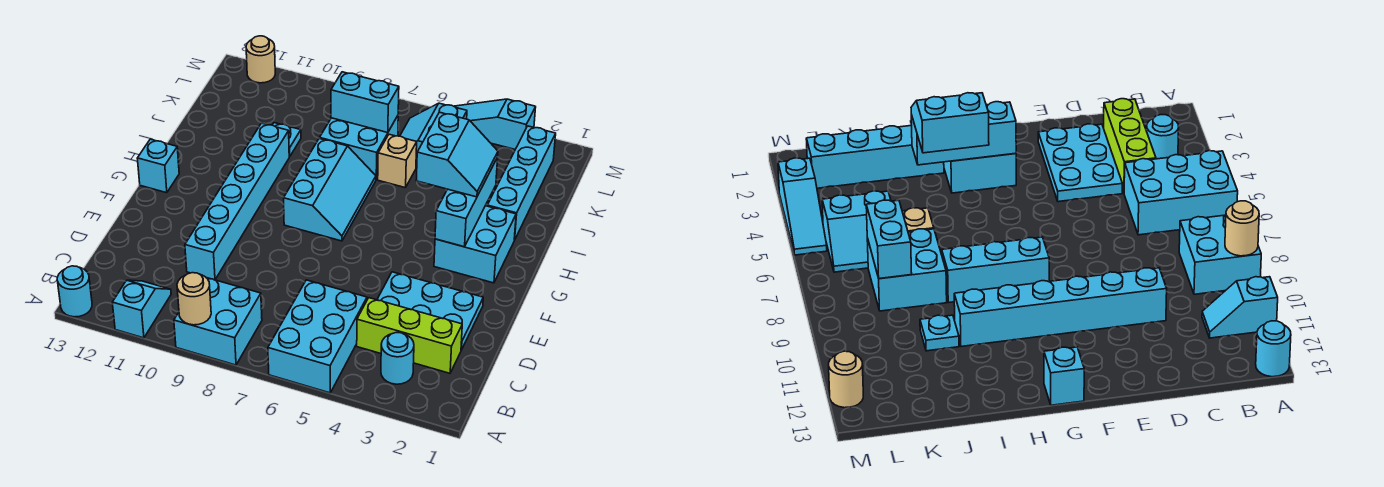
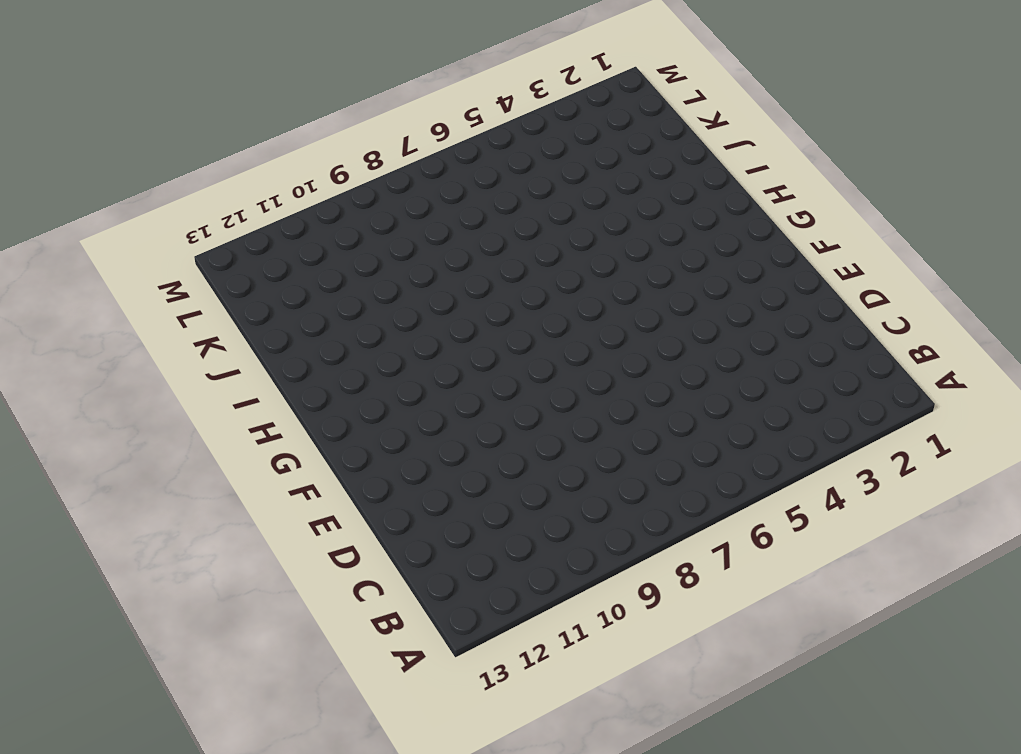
none -> cyan brick A5:C6 level 1
none -> cyan brick A8:B9 level 1
none -> cyan slope A11:B11 level 1 top A

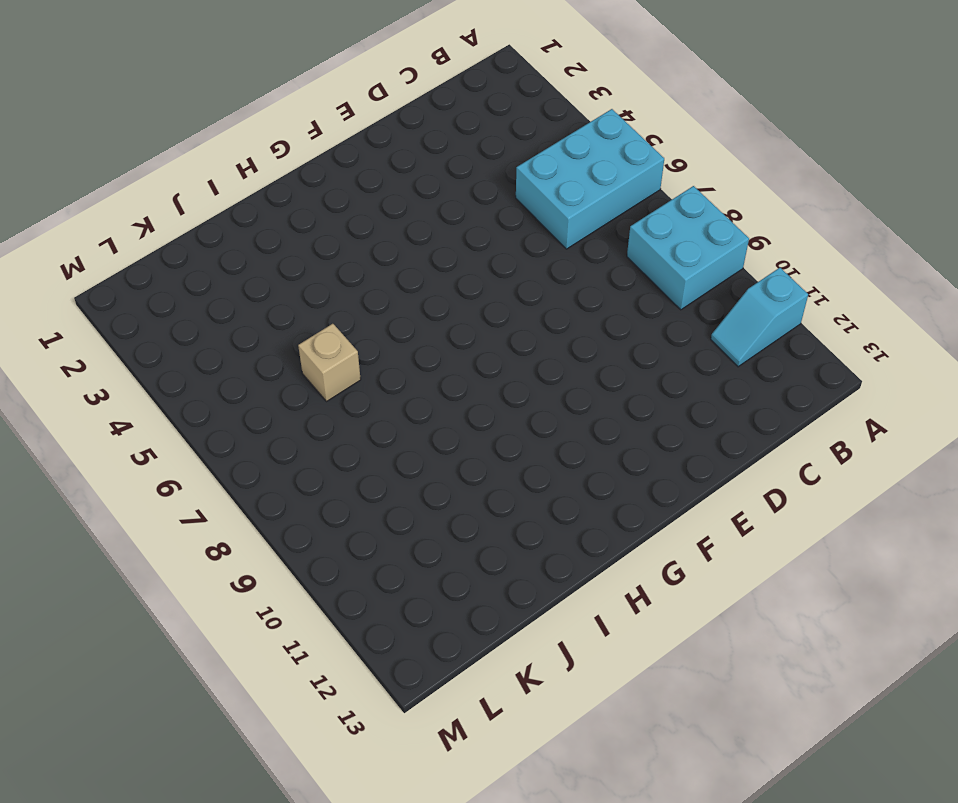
none -> cyan round brick A13 level 1
none -> cyan round brick B3 level 1
none -> lime brick C2:C4 level 1

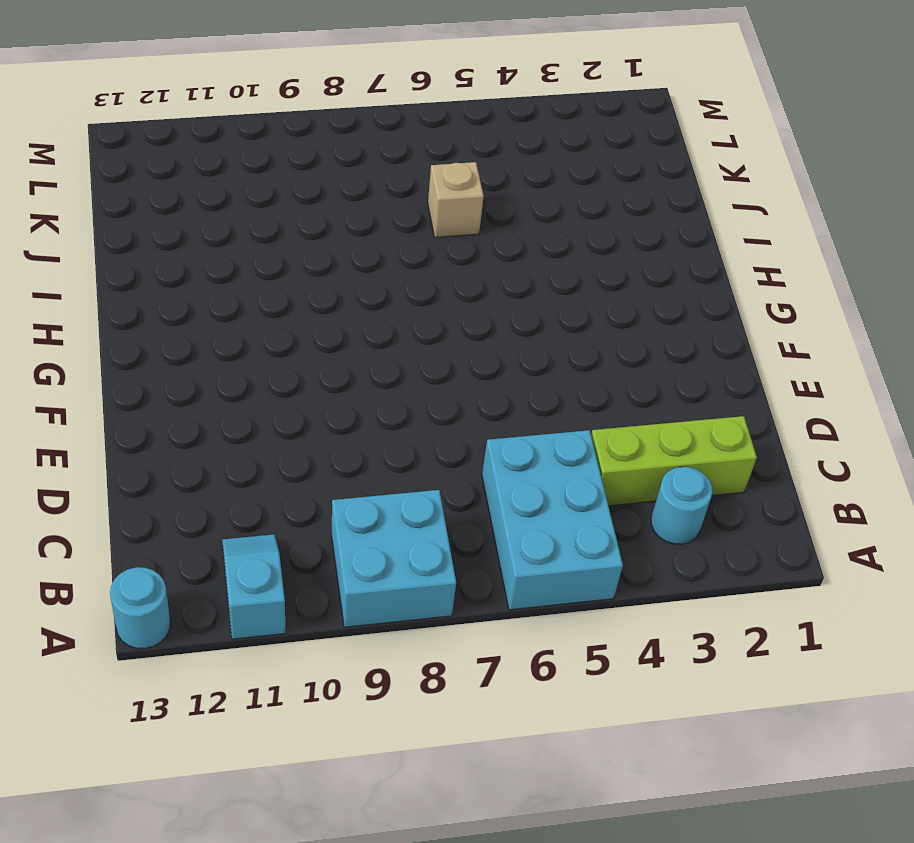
none -> cyan plate D2:E4 level 1
none -> cyan brick D10:I10 level 1
none -> cyan brick G2:H3 level 1

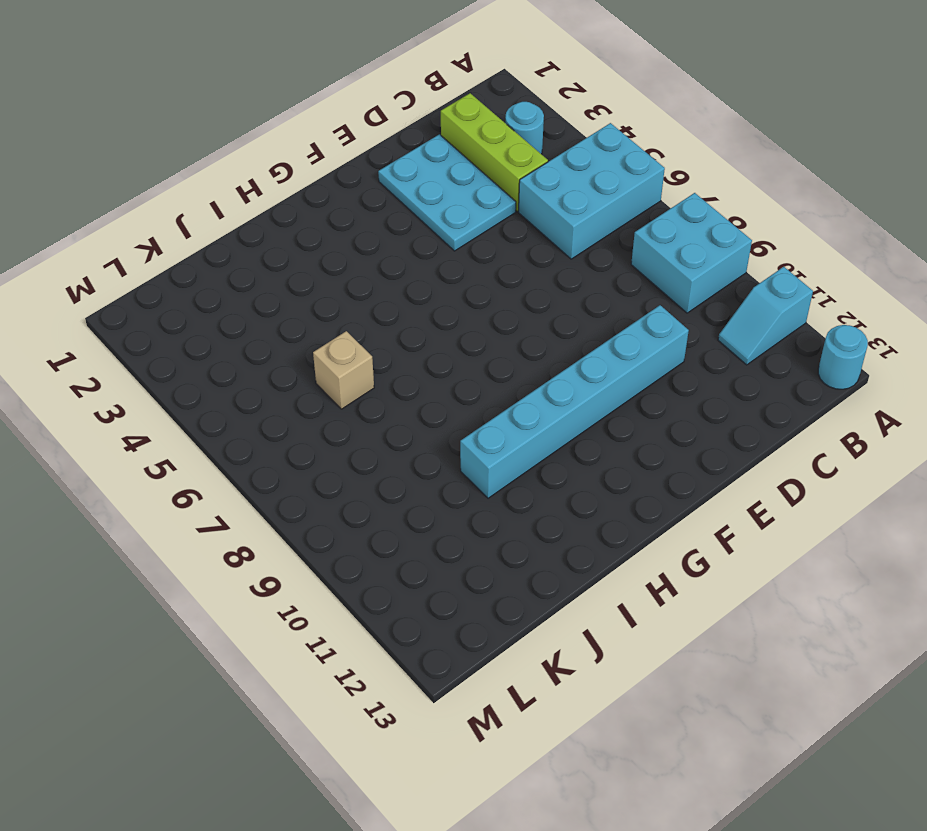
none -> cyan brick G2:H3 level 1
none -> cyan slope G7:I8 level 1 top 8
none -> cyan brick G13 level 1

